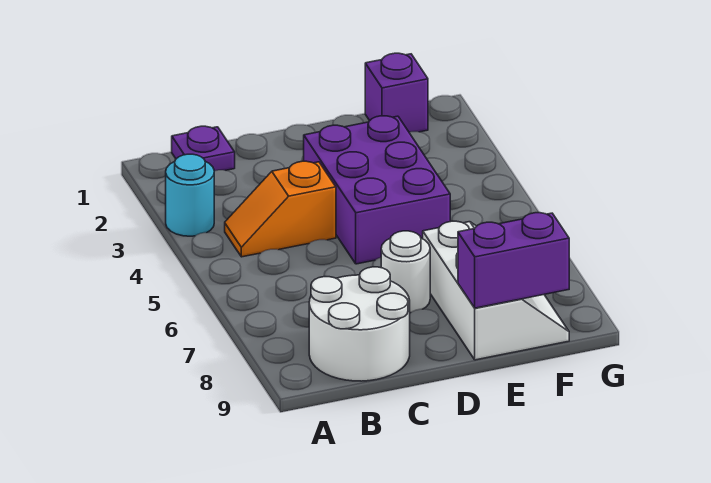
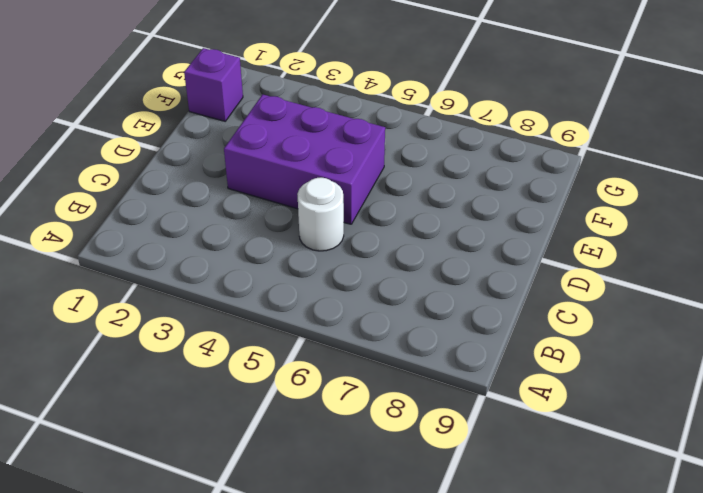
white round brick C5 level 1 -> white round brick D7 level 1
none -> cyan round brick A3 level 1
none -> purple plate B1 level 1

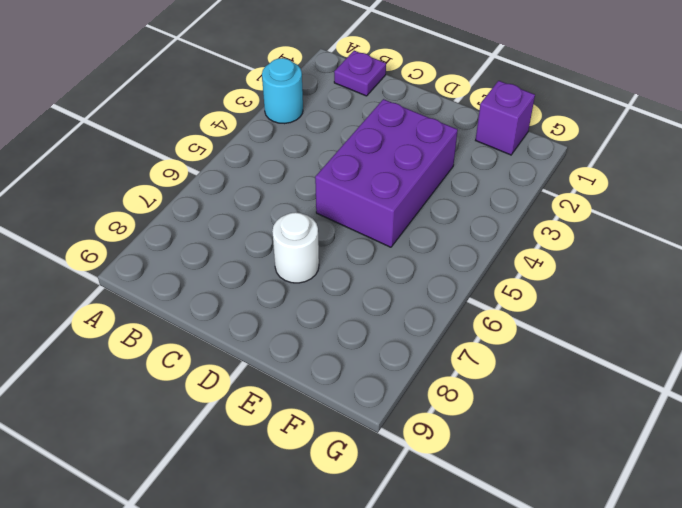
none -> orange slope B4:C4 level 1 top C
none -> white round brick B8:C9 level 1

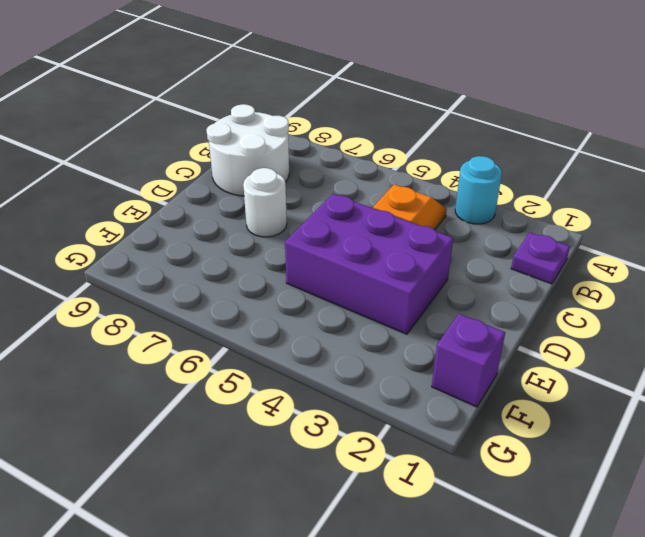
none -> white slope E7:F9 level 1 top E
none -> purple brick E9:F9 level 2

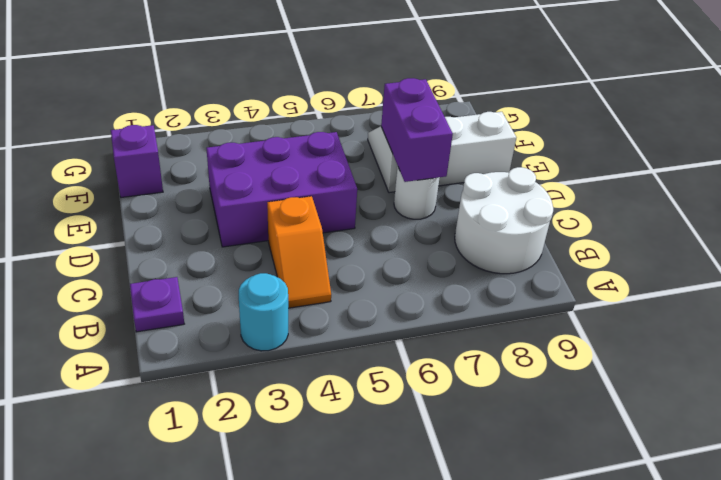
purple brick D7:E7 level 2 -> purple brick E9:F9 level 2

